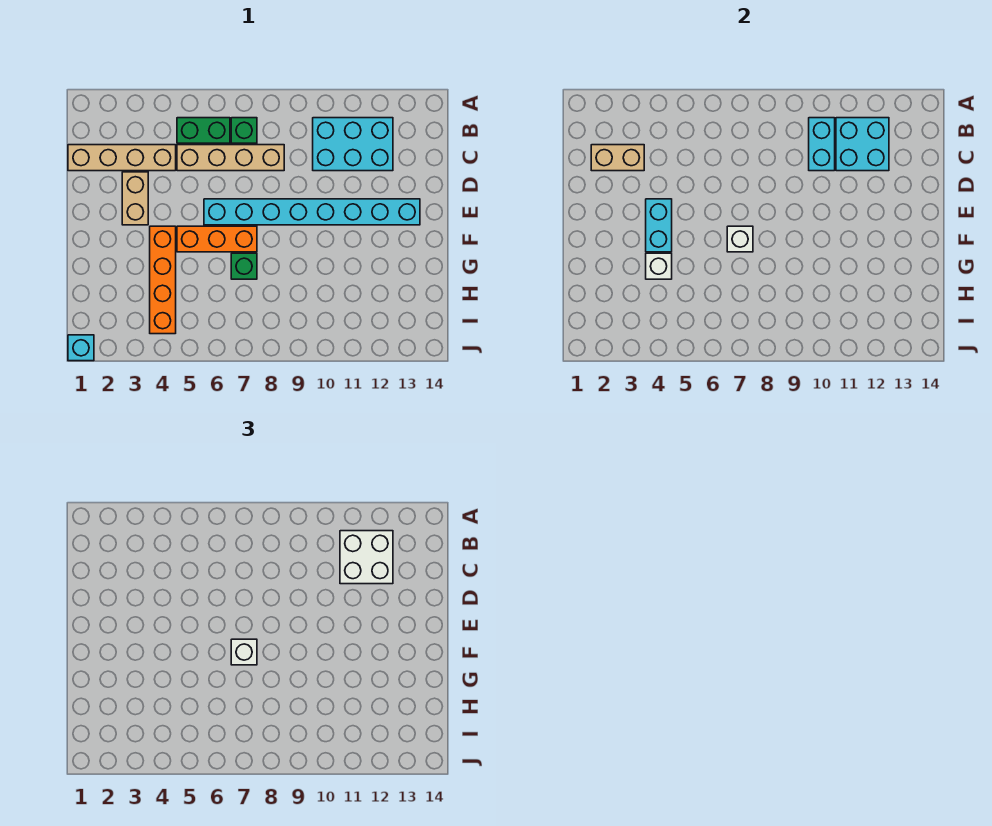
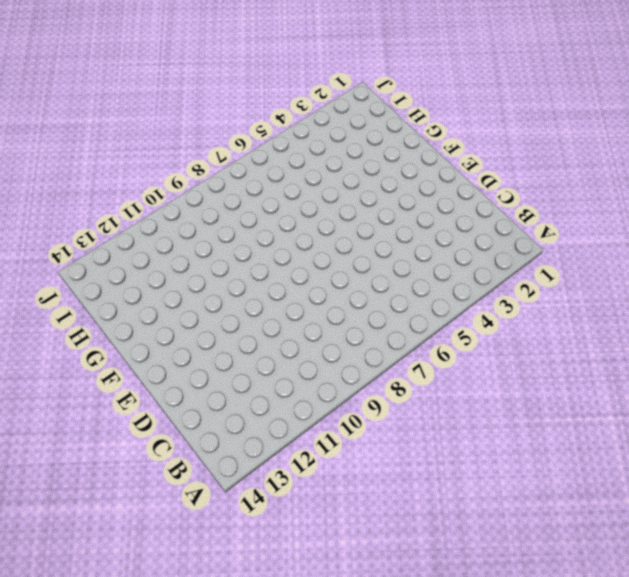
none -> green brick B5:B6 level 1
none -> green brick B7 level 1
none -> cyan brick B10:C12 level 1

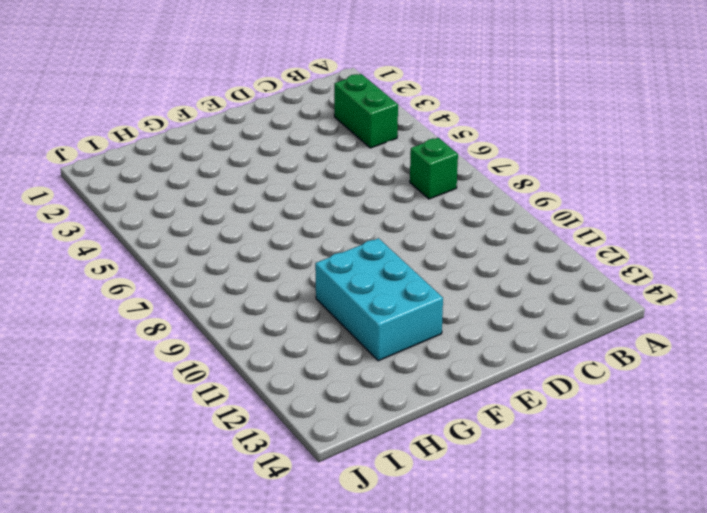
green brick B3:B4 level 1 -> green brick B5:B6 level 1
cyan brick F10:G12 level 1 -> cyan brick B10:C12 level 1
none -> tan brick C1:C4 level 1
none -> tan brick C5:C8 level 1
none -> tan brick D3:E3 level 1

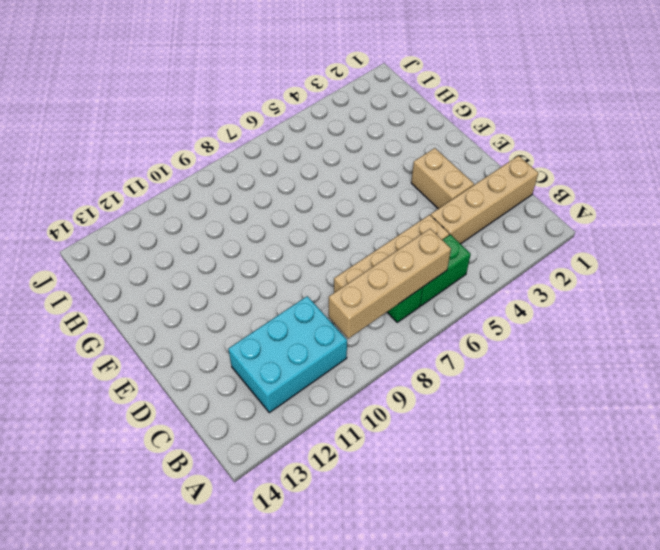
tan brick B6:B9 level 2 -> none
none -> cyan brick E6:E13 level 1
none -> orange brick F4:I4 level 1
none -> orange brick F5:F7 level 1

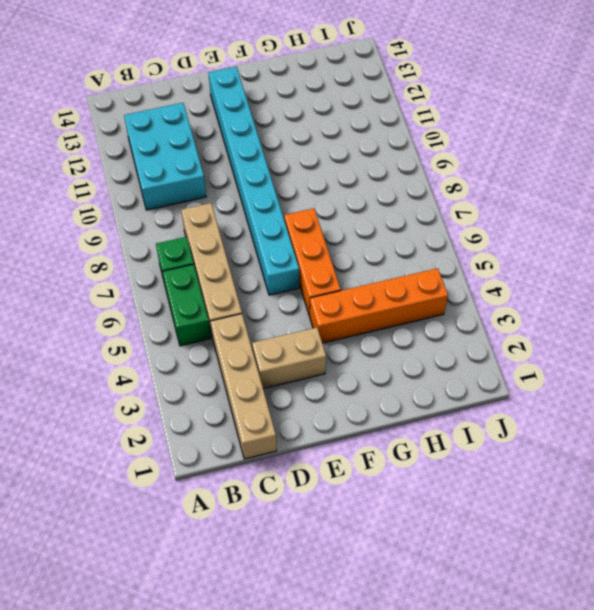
none -> green brick G7 level 1
none -> cyan brick J1 level 1
none -> cyan brick B10:C10 level 2

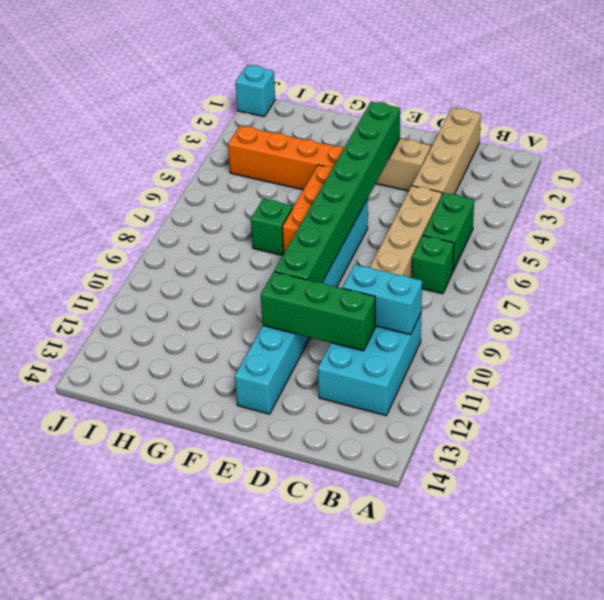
green brick C11:E11 level 2 -> cyan brick B11:C12 level 2
green brick E3:E10 level 2 -> cyan brick E4:F4 level 2
none -> tan brick C2:C3 level 2
none -> white brick F7 level 2
none -> white brick G4 level 2

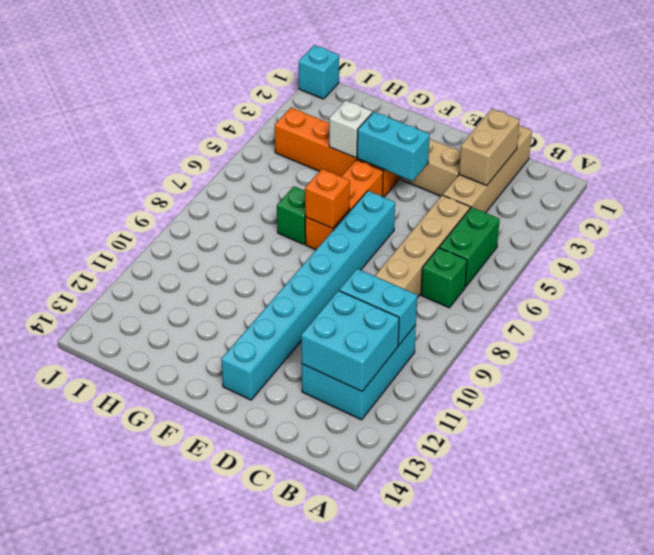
orange brick F7 level 2 -> white brick F7 level 2
none -> white brick B11:C12 level 3
none -> white brick F7 level 3

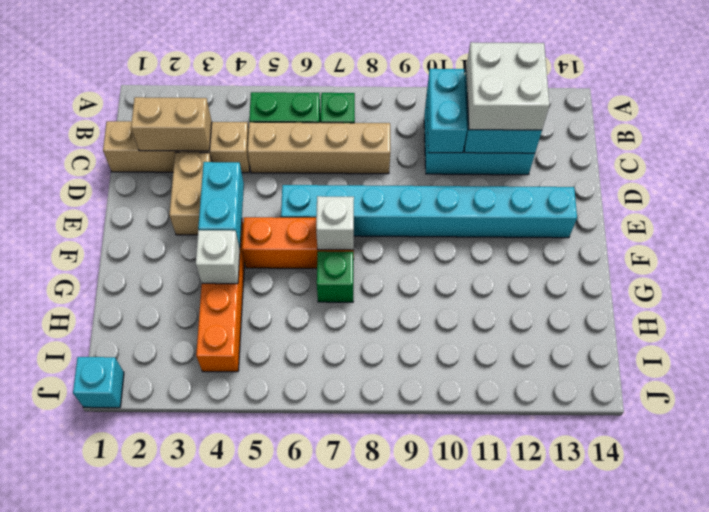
none -> white brick F7 level 3

